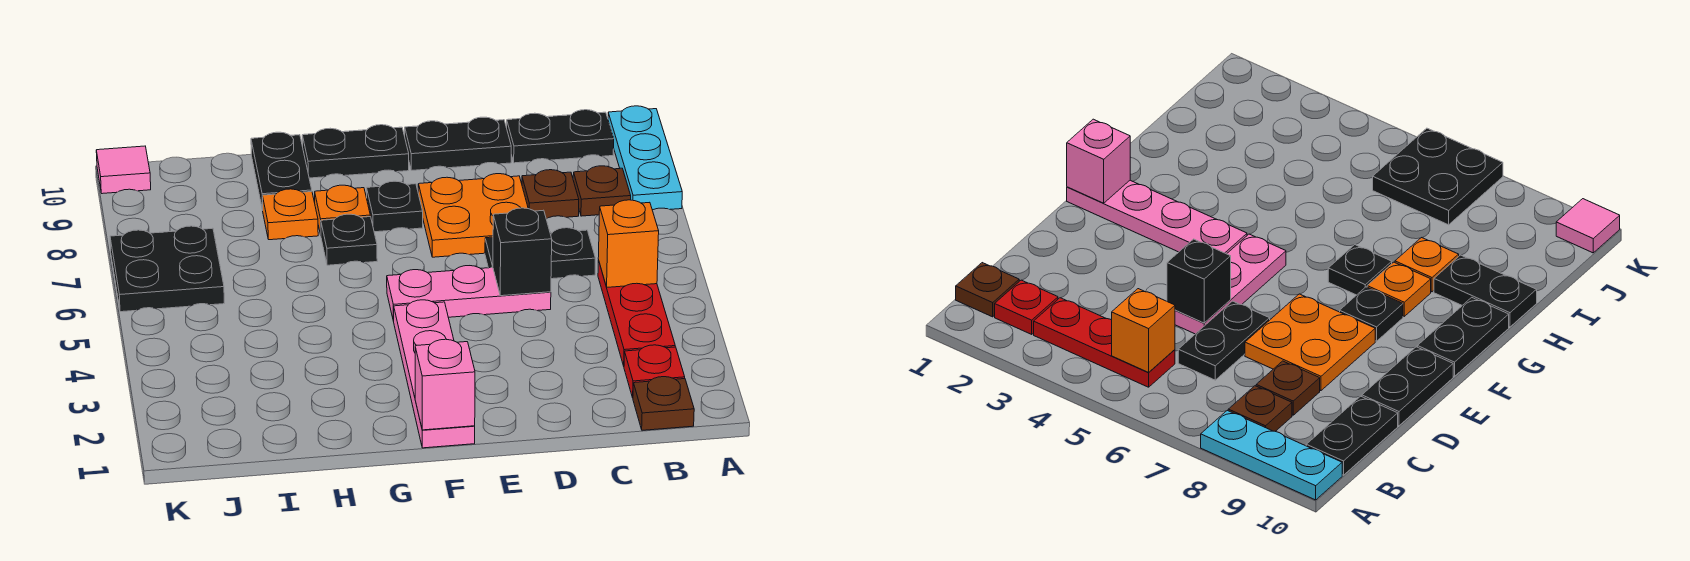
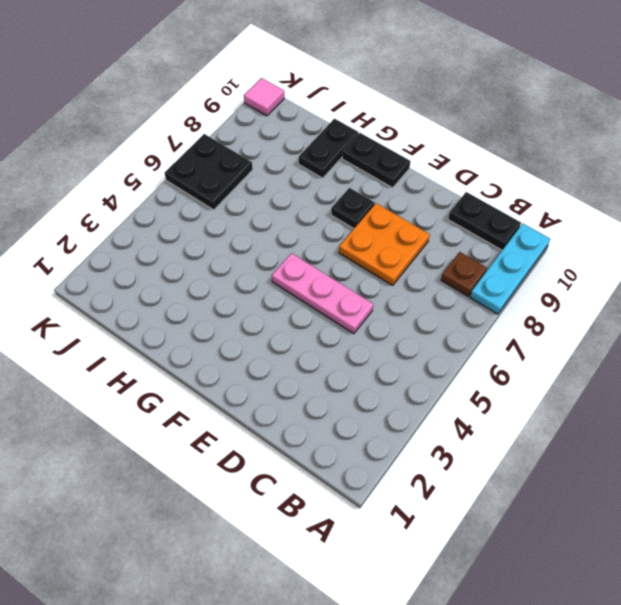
none -> brown plate B1 level 1
none -> red plate B2 level 1
none -> red plate B3:B5 level 1

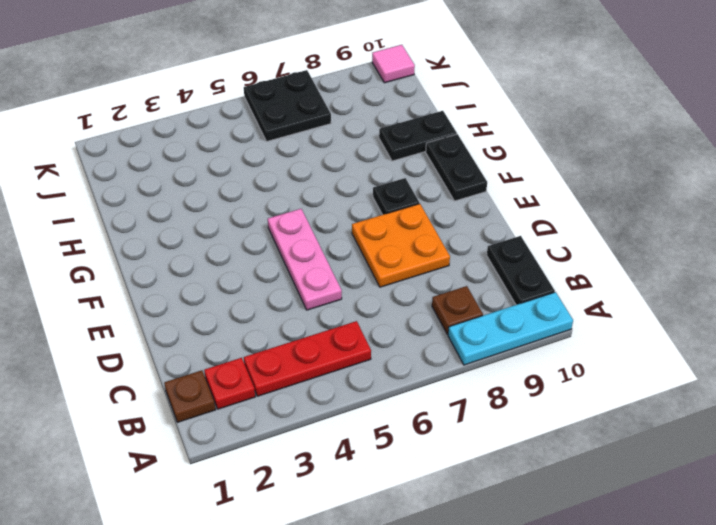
none -> black plate C6:D6 level 1
none -> brown plate C8 level 1
none -> black plate D10:E10 level 1

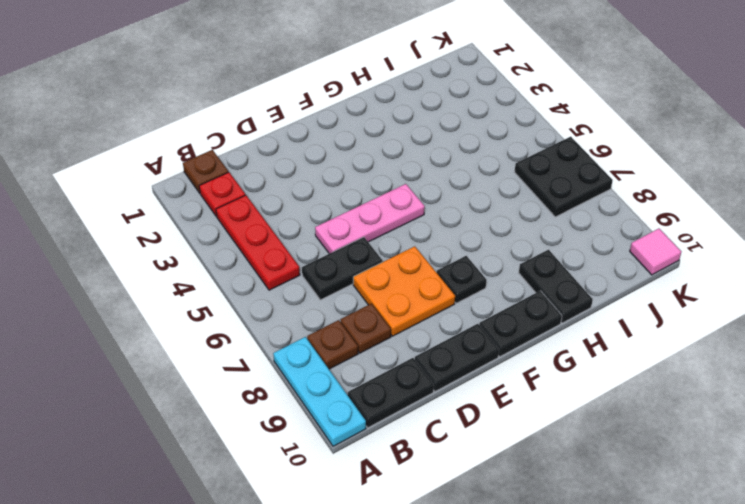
none -> pink plate F1:F4 level 1
none -> black plate G7 level 1
none -> orange plate G8 level 1

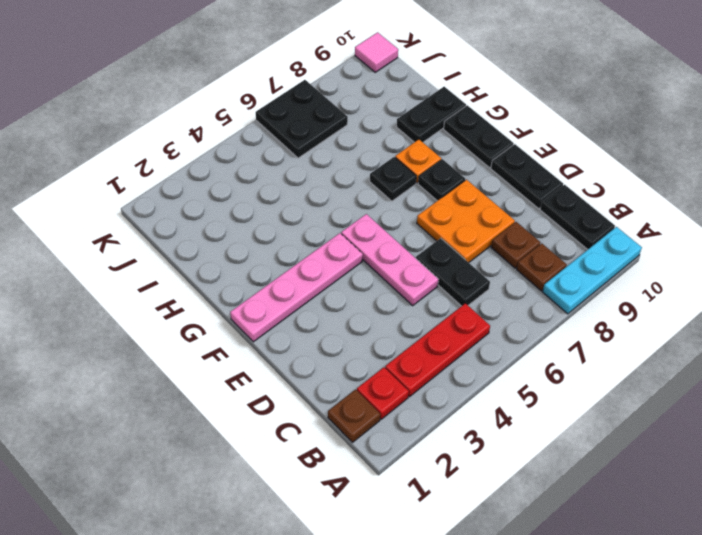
none -> orange plate H8 level 1
none -> orange brick B5 level 2
none -> black brick D5 level 2

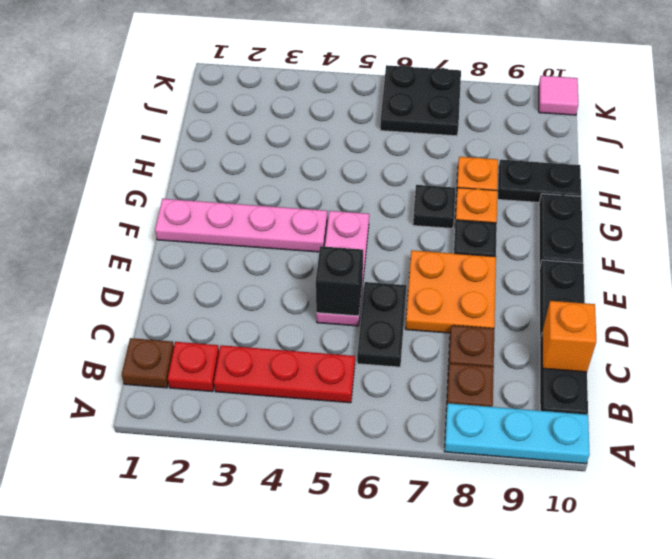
orange brick C10 level 2 -> orange brick B5 level 2
none -> pink brick F1 level 2

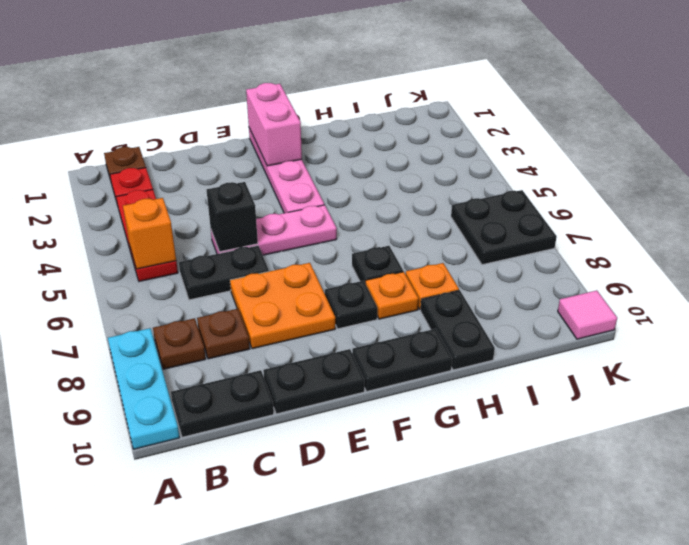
pink brick F1:F2 level 2 -> pink brick F1 level 2

